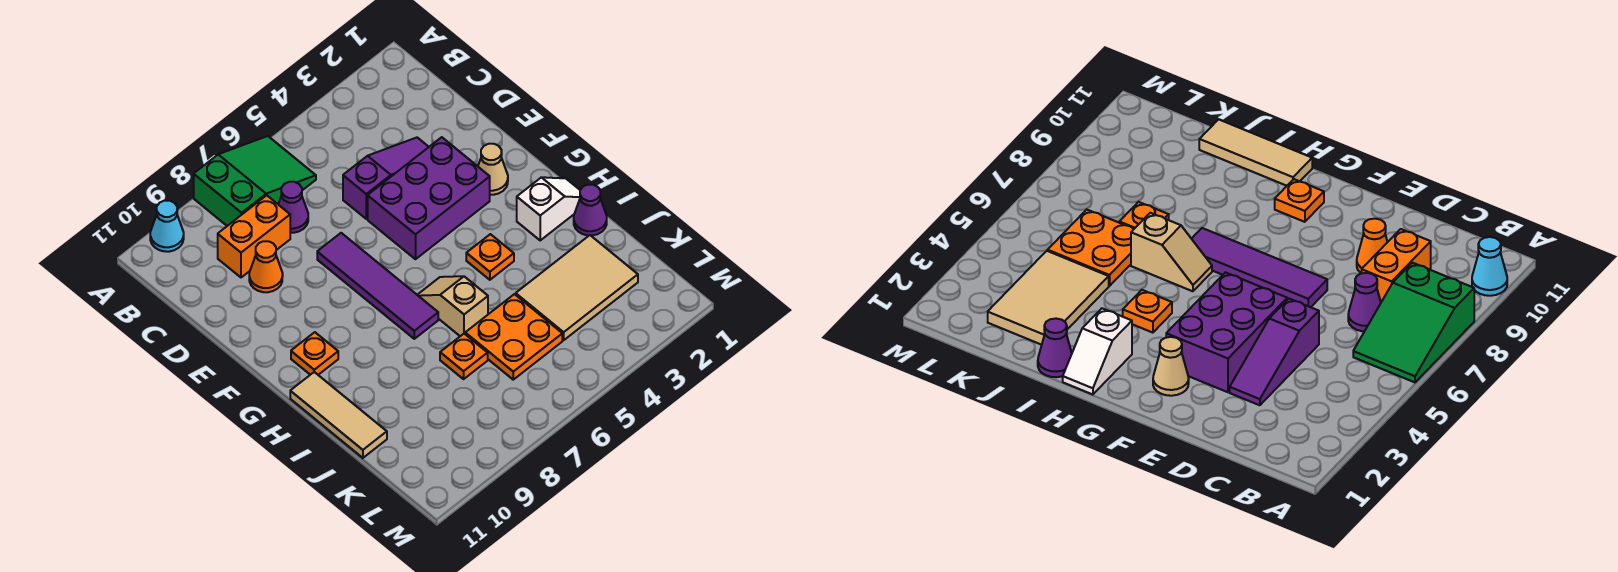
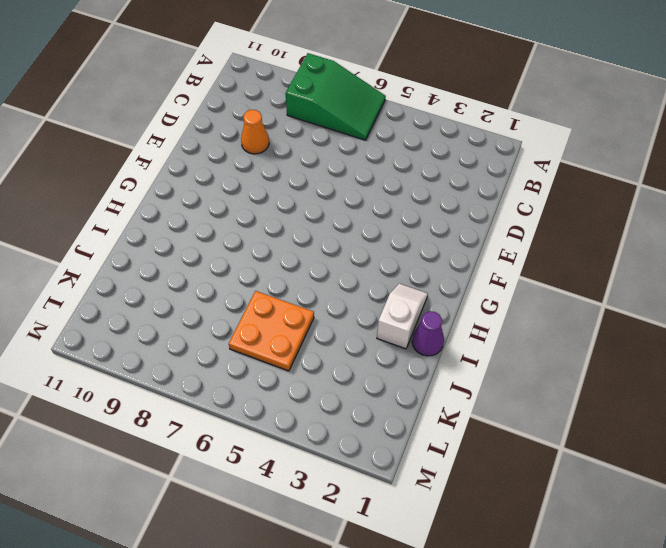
white slope H2:I2 level 1 top I -> white slope H1:H2 level 1 top 2
none -> cyan cone A10 level 1
none -> purple cone C7 level 1
none -> orange brick C8:C9 level 1

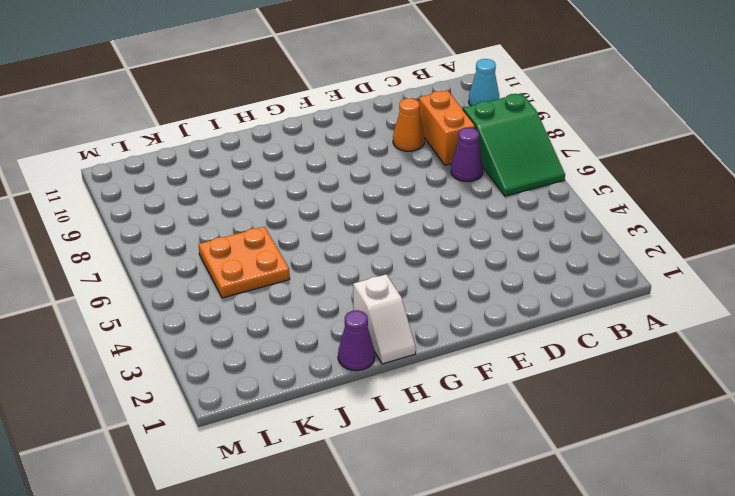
none -> purple slope D3:D5 level 1 top 5
none -> purple brick E3:F5 level 1
none -> purple tile E7:H7 level 1

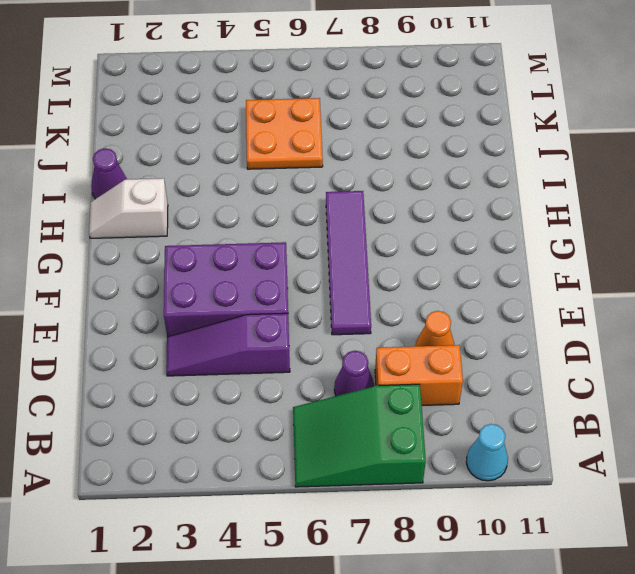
none -> tan cone F2 level 1
none -> orange plate G10 level 1
none -> orange plate H4 level 1

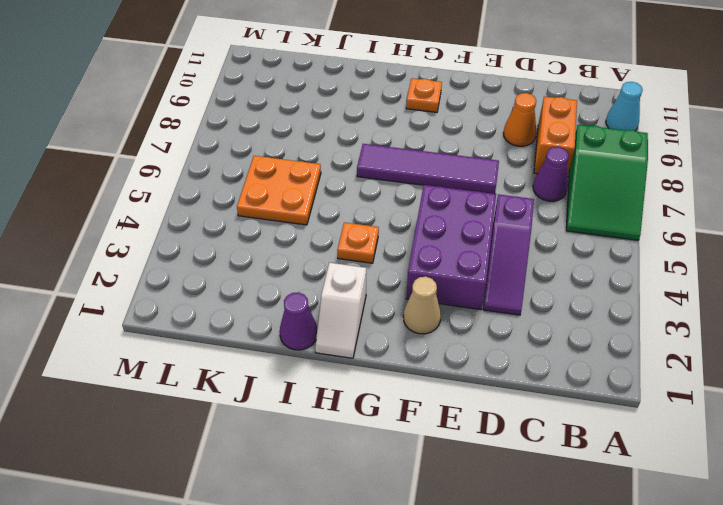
none -> tan slope H6:I6 level 1 top I
none -> tan tile H11:J11 level 1
none -> tan tile J2:K4 level 1

